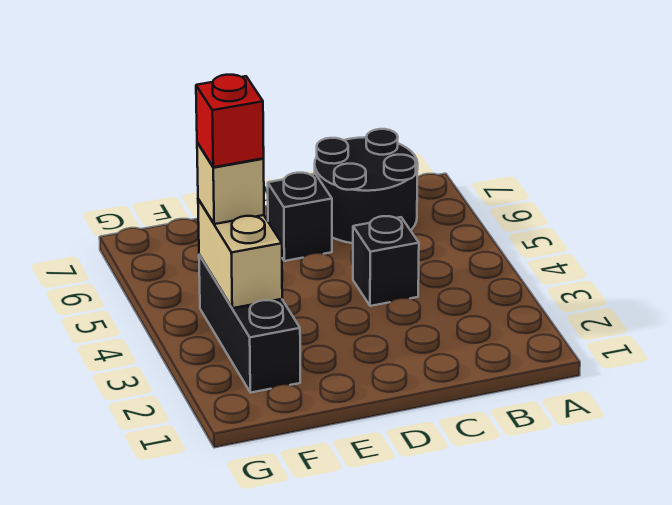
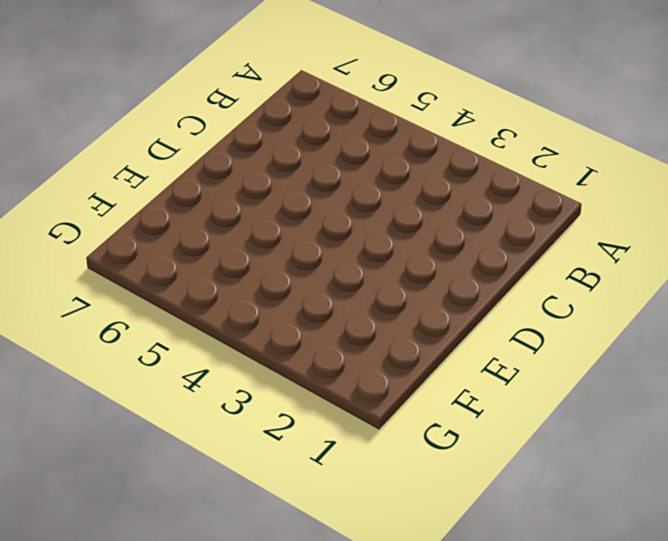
none -> black round brick B6:C7 level 1
none -> black brick C4 level 1

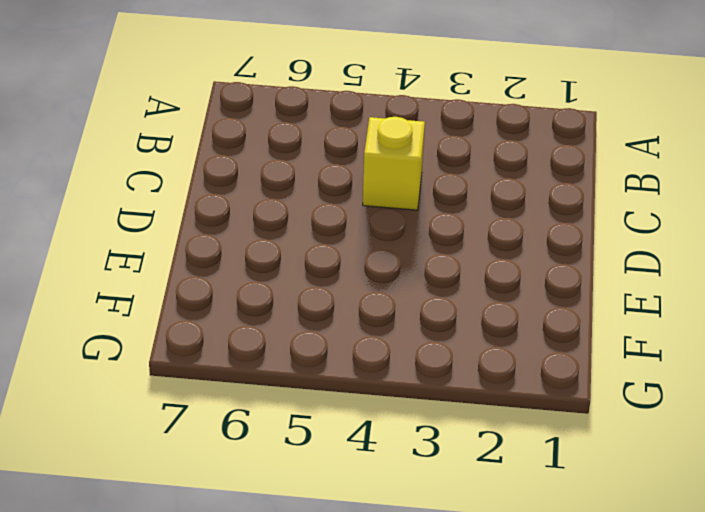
yellow brick C4 level 1 -> black brick C4 level 1
none -> black round brick B6:C7 level 1
none -> black brick D6 level 1

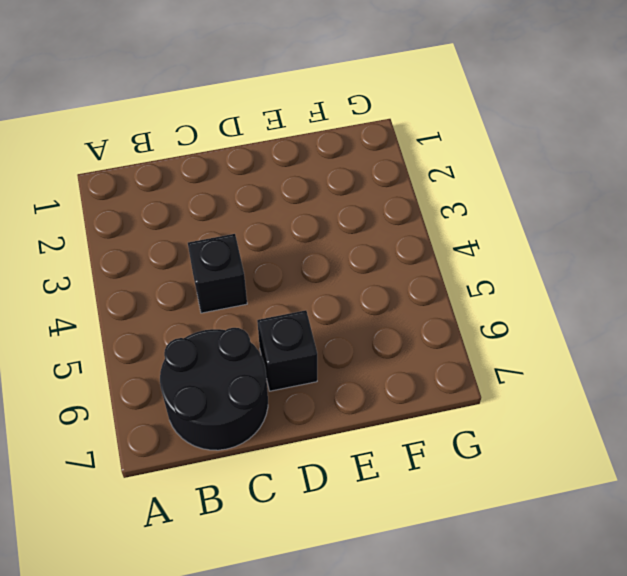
none -> black brick F2:F4 level 1
none -> tan brick F3:F4 level 2

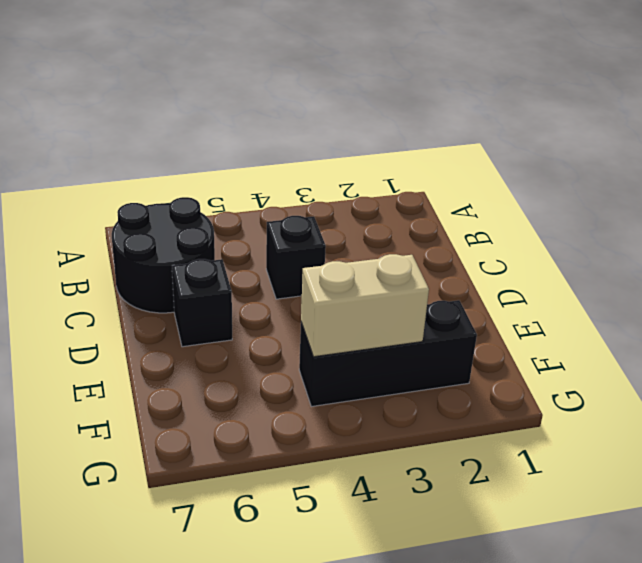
none -> tan brick F4 level 3
none -> red brick F4 level 4

